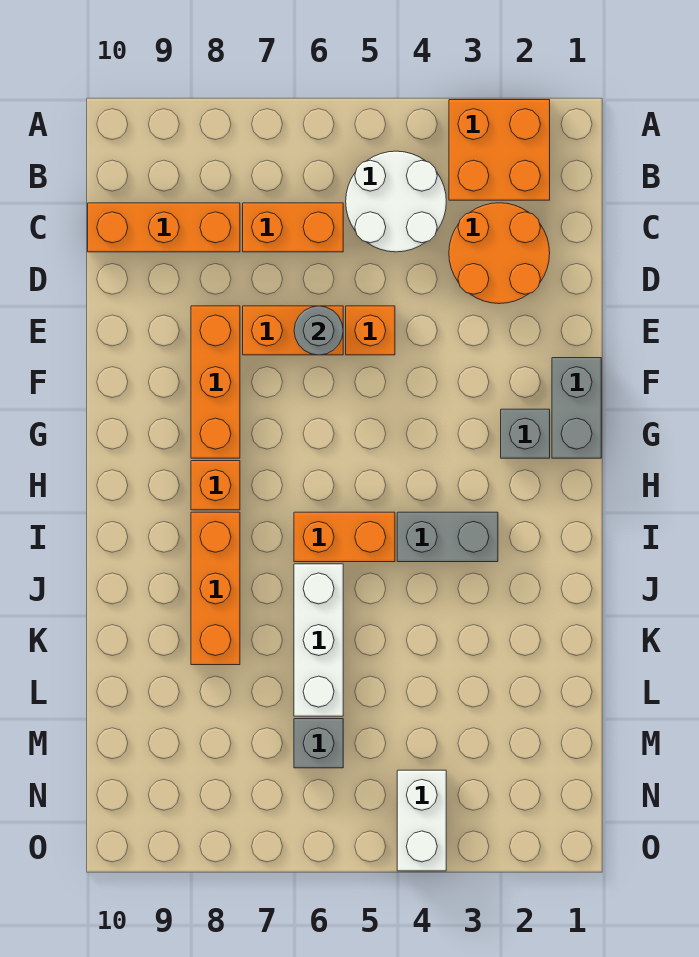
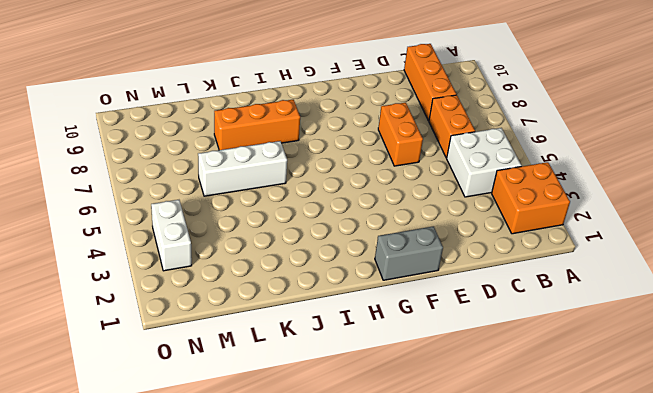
white brick B4:C5 level 1 -> white round brick B4:C5 level 1
white brick N3:N4 level 1 -> white brick N4:O4 level 1
none -> orange round brick C2:D3 level 1
none -> orange brick E5 level 1
none -> orange brick E8:G8 level 1

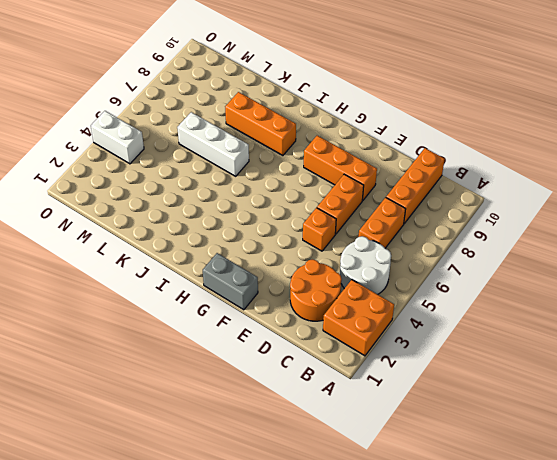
none -> grey brick G2 level 1
none -> orange brick H8 level 1
none -> grey brick I3:I4 level 1

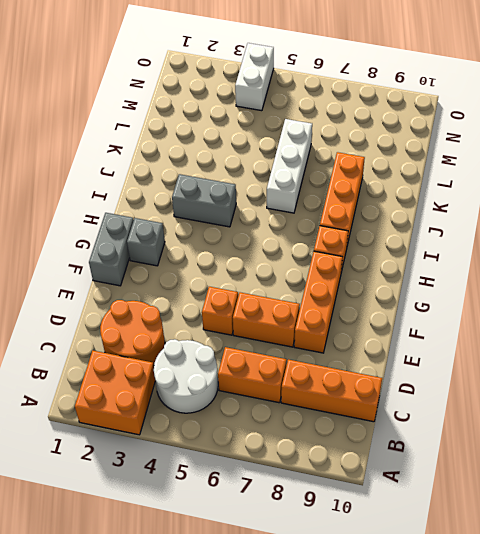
none -> orange brick I5:I6 level 1
none -> grey brick M6 level 1
none -> grey round brick E6 level 2

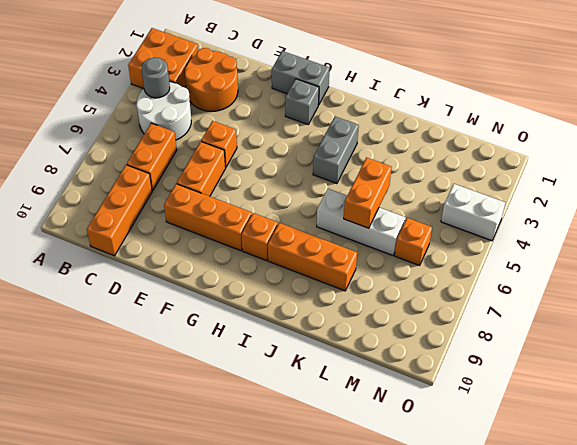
grey round brick B4 level 2 -> grey round brick E6 level 2
orange brick K5:K6 level 2 -> orange brick I5:I6 level 1
orange brick M6 level 1 -> grey brick M6 level 1

